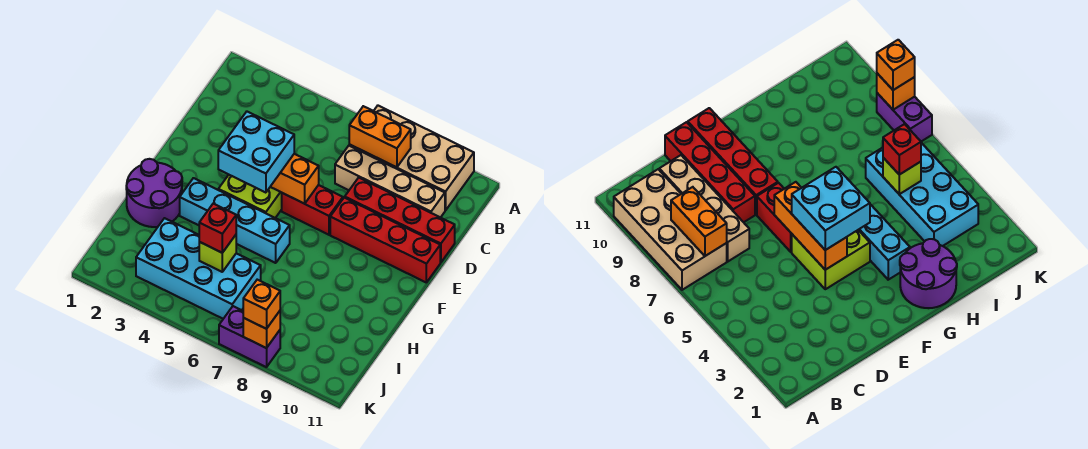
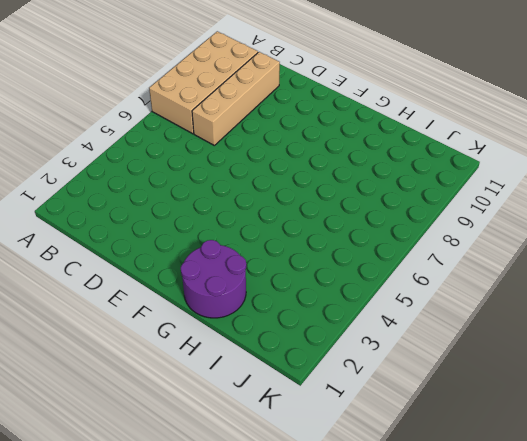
none -> red brick D8:D11 level 1
none -> lime brick E4:F5 level 1
none -> red brick E6:E7 level 1

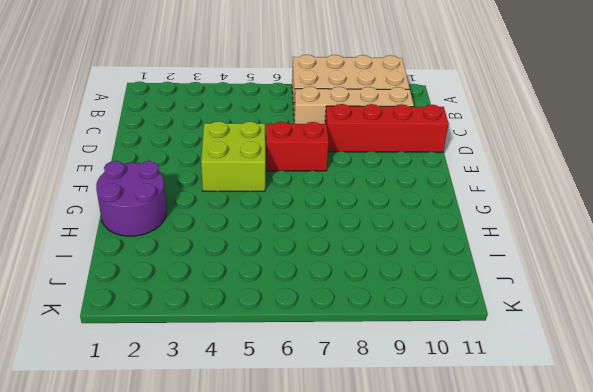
none -> red brick E8:E11 level 1
none -> cyan brick G3:G6 level 1
none -> cyan brick I3:J6 level 1

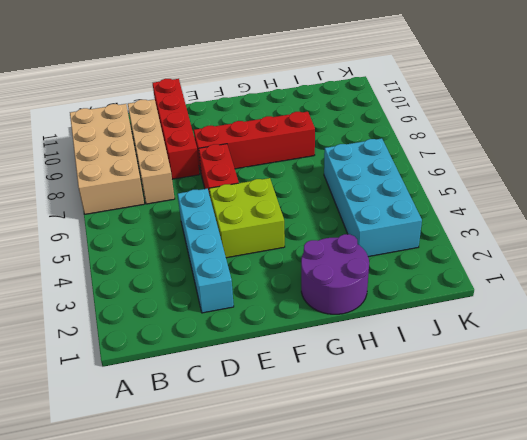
cyan brick D2:D5 level 1 -> cyan brick G3:G6 level 1
red brick E8:H8 level 1 -> red brick E8:E11 level 1
none -> purple brick K7:K8 level 1
none -> orange brick B7:B8 level 2
none -> orange brick E4:E6 level 2

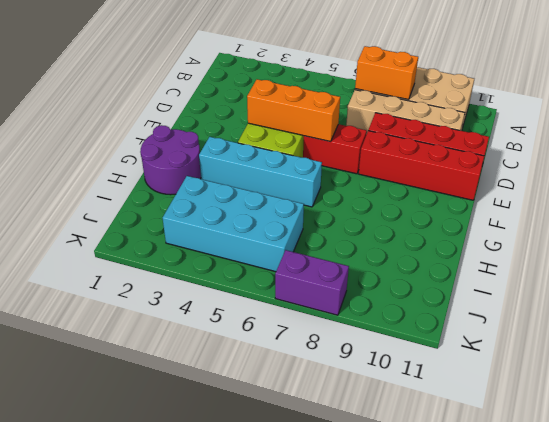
none -> lime brick I5 level 2
none -> orange brick K8 level 2
none -> cyan brick E4:F5 level 3

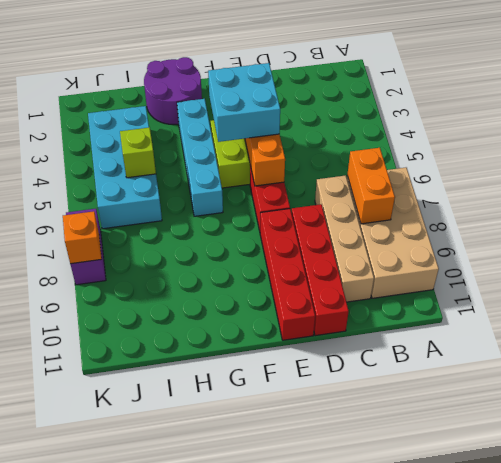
none -> red brick I5 level 3
none -> orange brick K8 level 3

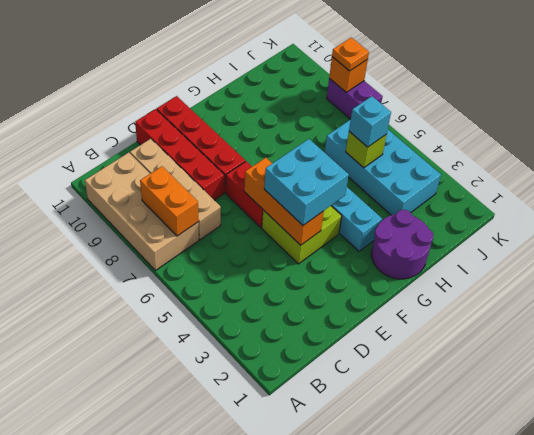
cyan brick I5 level 3 -> red brick I5 level 3
orange plate K8 level 3 -> orange brick K8 level 3

